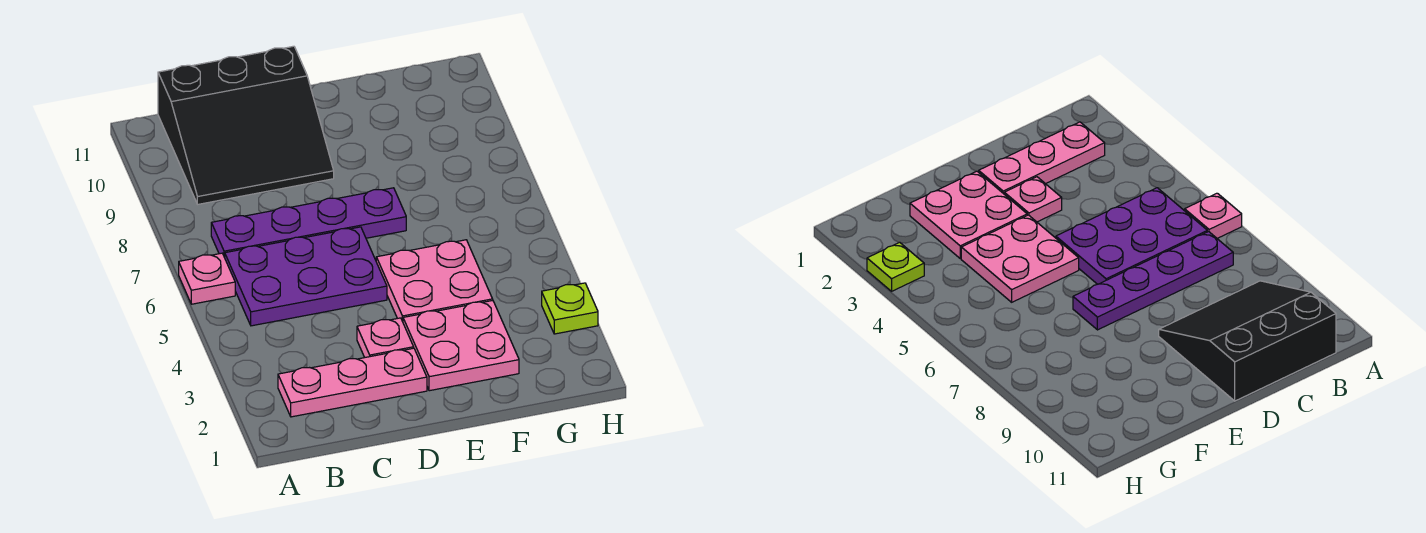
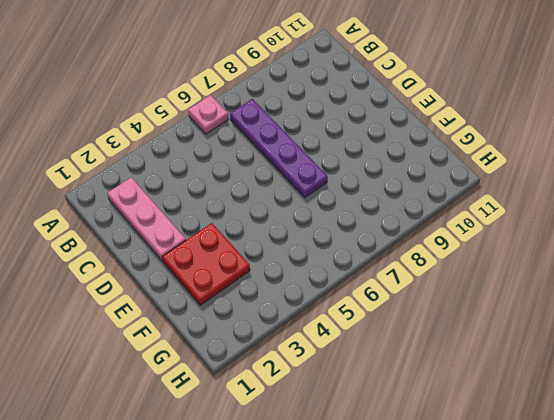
red plate E2:F3 level 1 -> pink plate E2:F3 level 1
none -> purple plate B5:D6 level 1
none -> black slope B9:D11 level 1 top 11

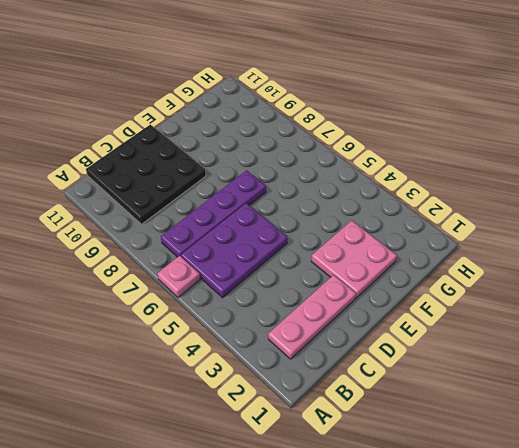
black plate B9:D11 level 1 -> black slope B9:D11 level 1 top 11
none -> pink plate D3 level 1
none -> pink plate E4:F5 level 1

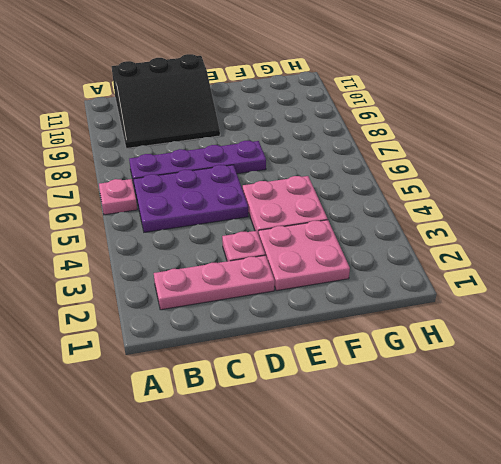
none -> lime plate H3 level 1

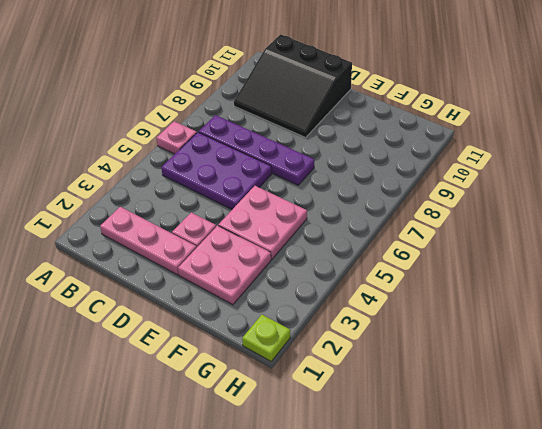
lime plate H1 level 1 -> lime plate H3 level 1

